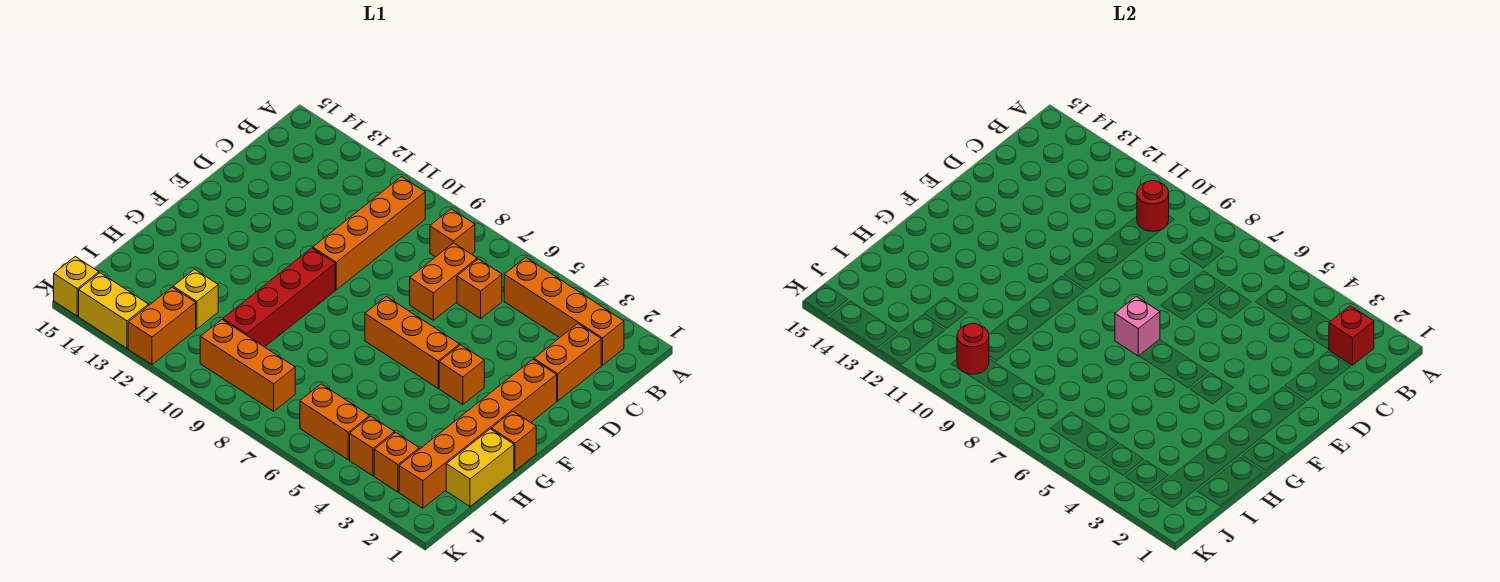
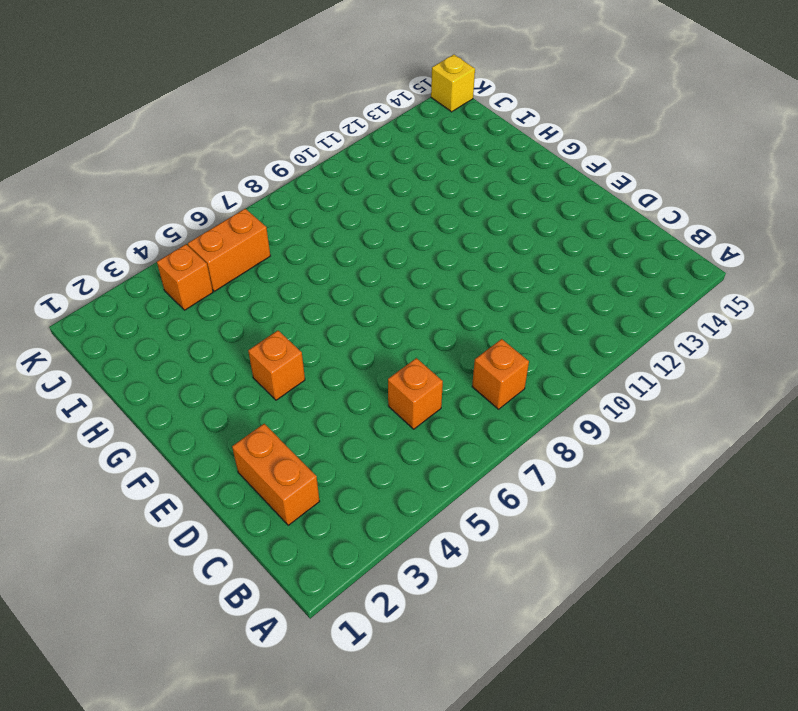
none -> orange brick B2:B5 level 1
none -> orange brick B10:E10 level 1
none -> orange brick C7:D7 level 1

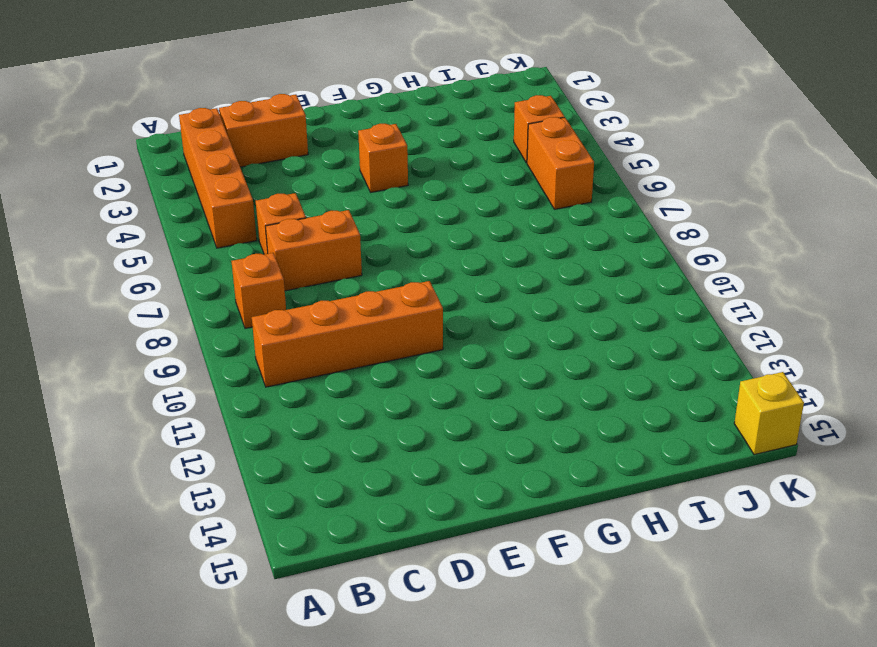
none -> orange brick E2:J2 level 1
none -> orange brick F5:F7 level 1
none -> red brick F10:I10 level 1

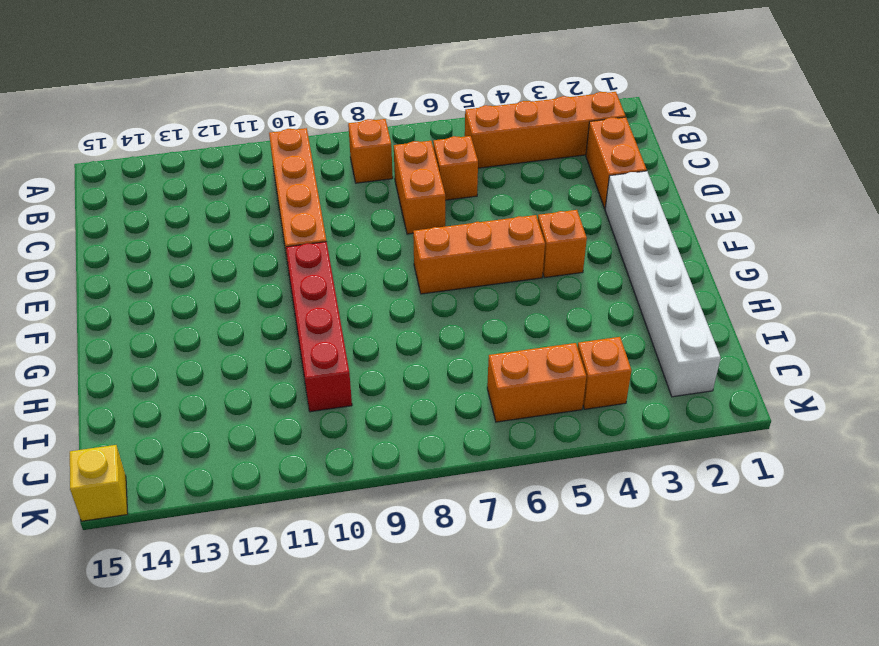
white brick E2:J2 level 1 -> orange brick E2:J2 level 1
none -> orange brick G1 level 1
none -> yellow brick H1:I1 level 1
none -> yellow brick I12 level 1

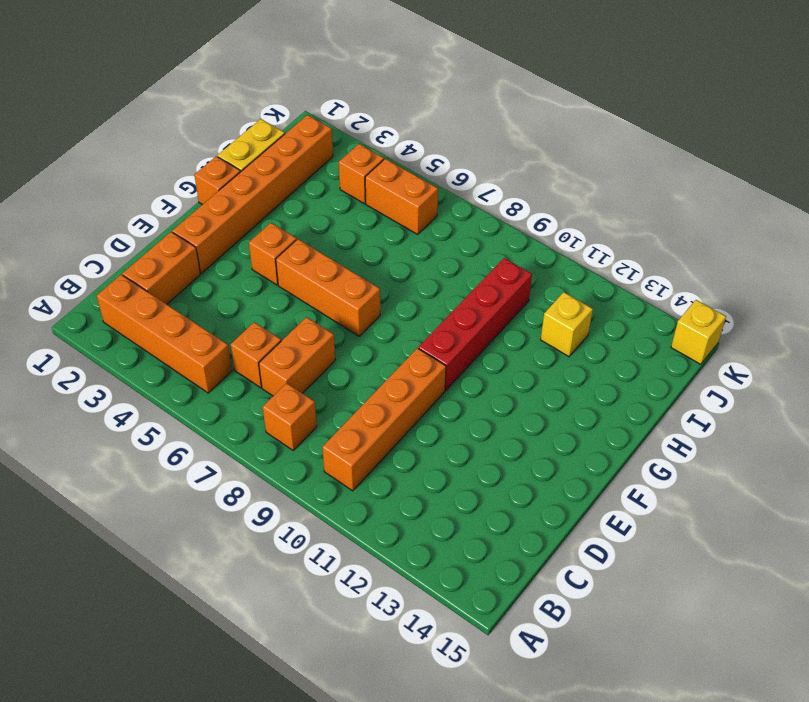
none -> orange brick J3 level 1
none -> orange brick J8:J10 level 1
none -> orange brick J12:K12 level 1

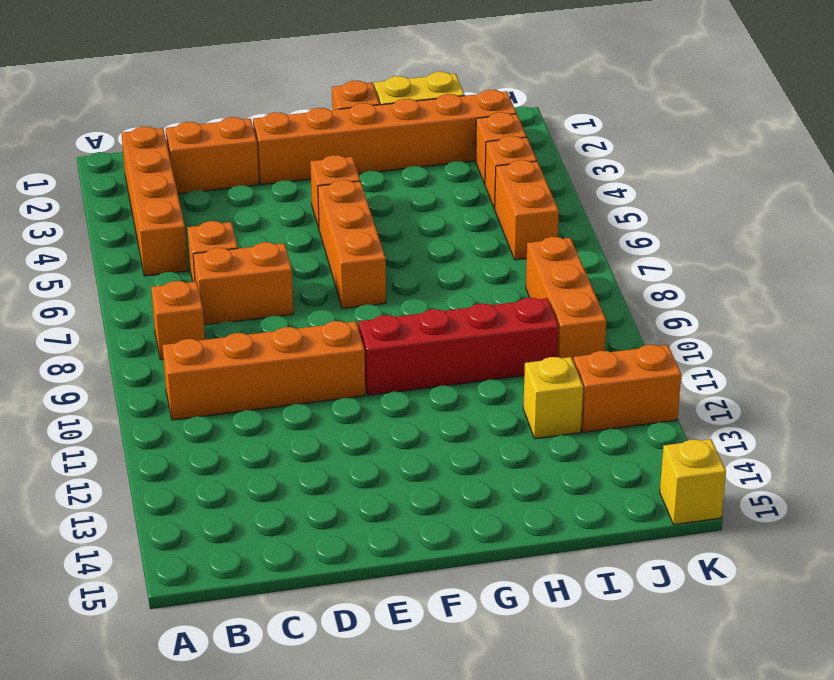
none -> yellow brick K13:K14 level 1
none -> red brick B2 level 2
none -> red round brick B10 level 2

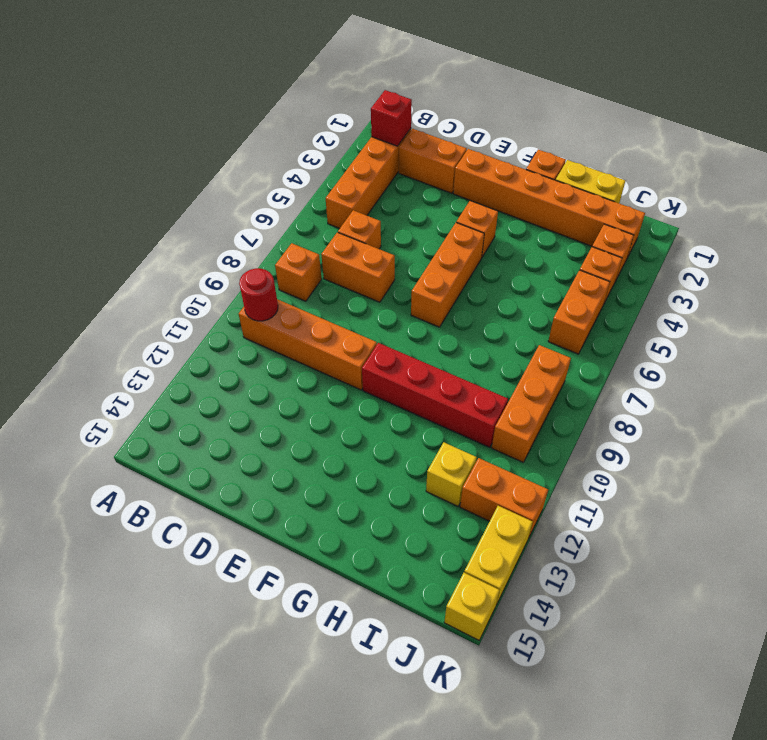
none -> pink brick F7 level 2
none -> red round brick J10 level 2

